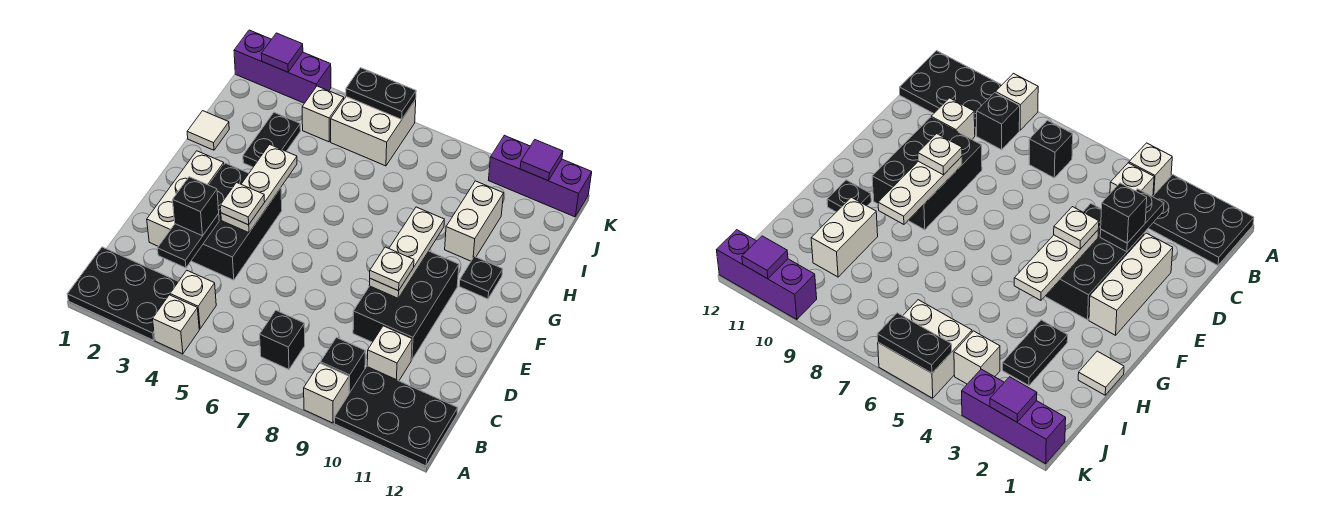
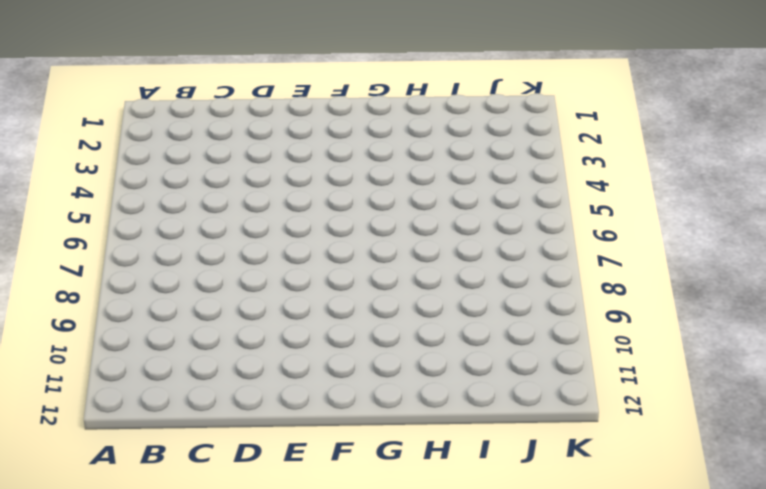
none -> black plate A1:B3 level 1
none -> white brick A4 level 1
none -> white brick A9 level 1

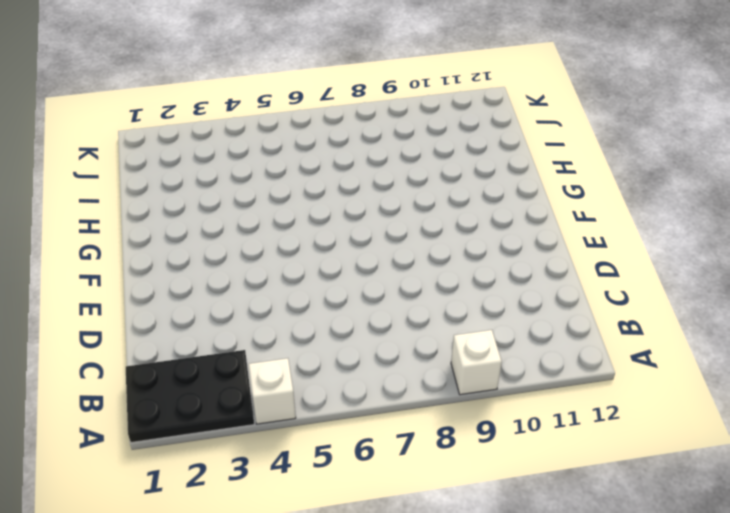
none -> black plate A10:B12 level 1
none -> white brick B4 level 1
none -> black brick B7 level 1

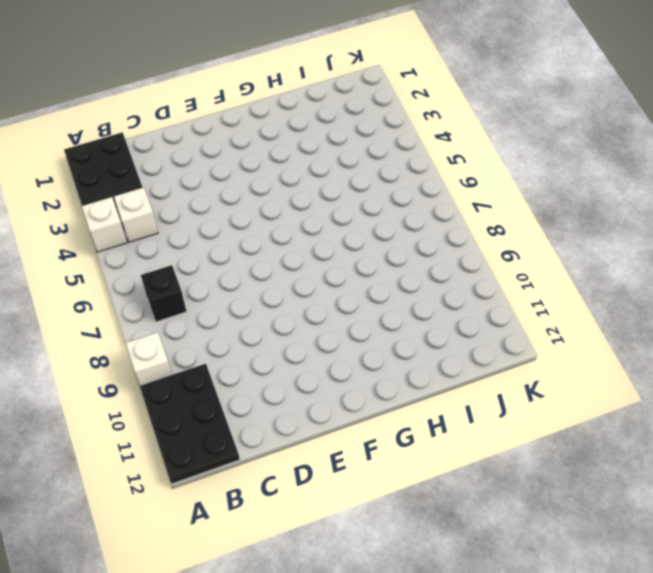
none -> black brick B9 level 1
none -> white brick C10 level 1
none -> white brick D2:F2 level 1

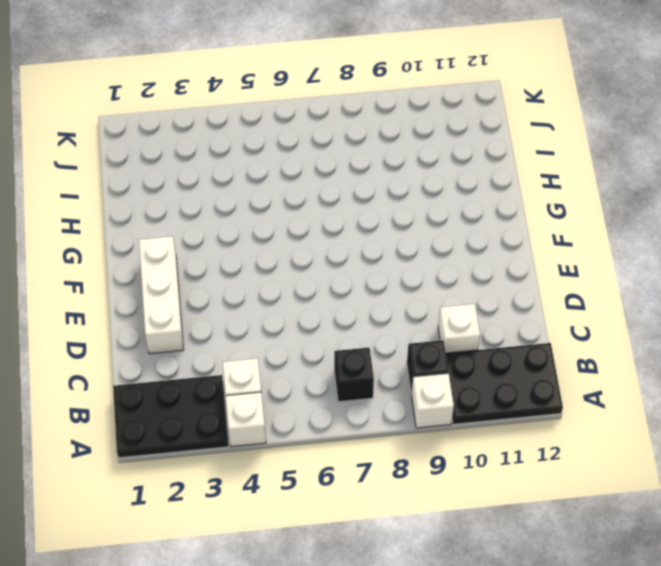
none -> black brick D3:F4 level 1
none -> black brick D9:F10 level 1
none -> black plate G11 level 1

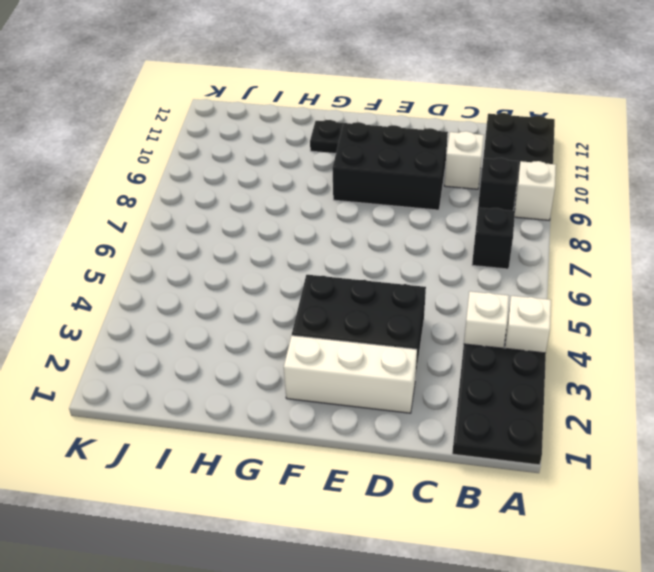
none -> white tile H1 level 1
none -> black plate H3:I3 level 1
none -> white brick H10:I10 level 1

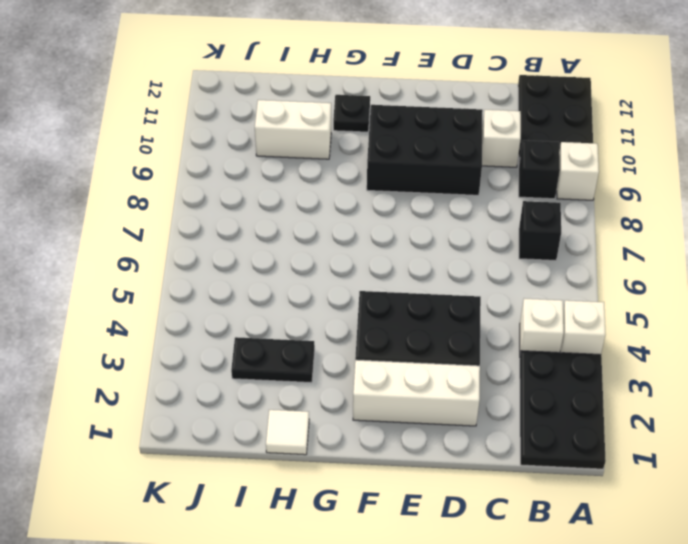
none -> white brick J4 level 1
none -> white brick J5:K6 level 1
none -> purple brick K1:K3 level 1

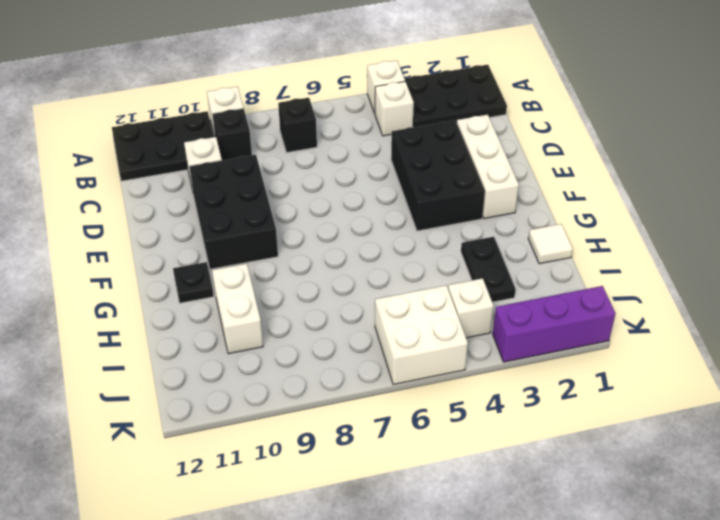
none -> purple brick K10:K12 level 1
none -> black plate C3:D3 level 2
none -> white plate E4:G4 level 2

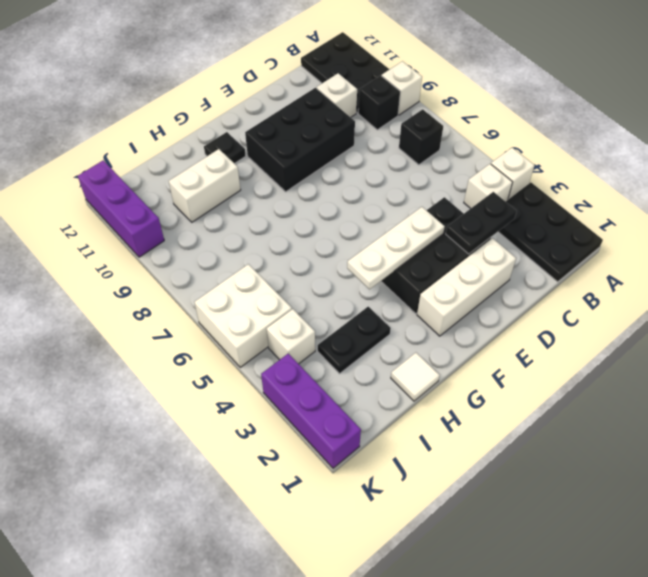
none -> white plate E9:G9 level 2
none -> purple tile K2 level 2
none -> black plate K5:K6 level 2

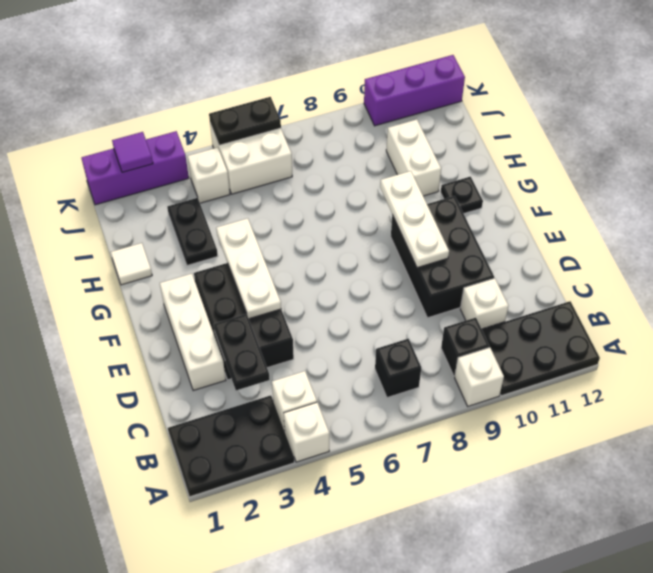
none -> purple tile K11 level 2
none -> black brick D3 level 3
none -> white plate E4 level 3

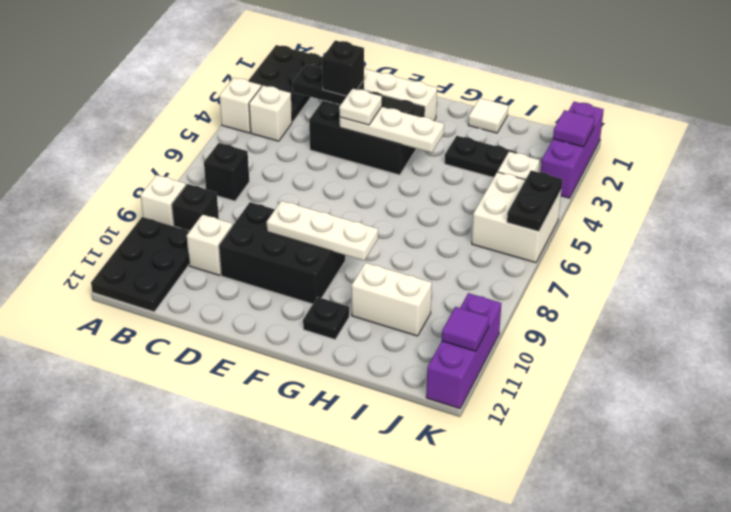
none -> white plate E9 level 3

